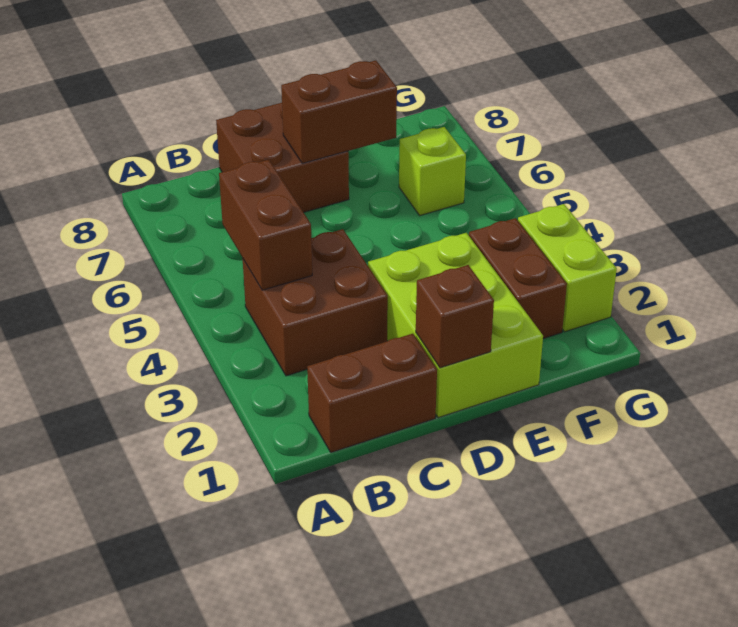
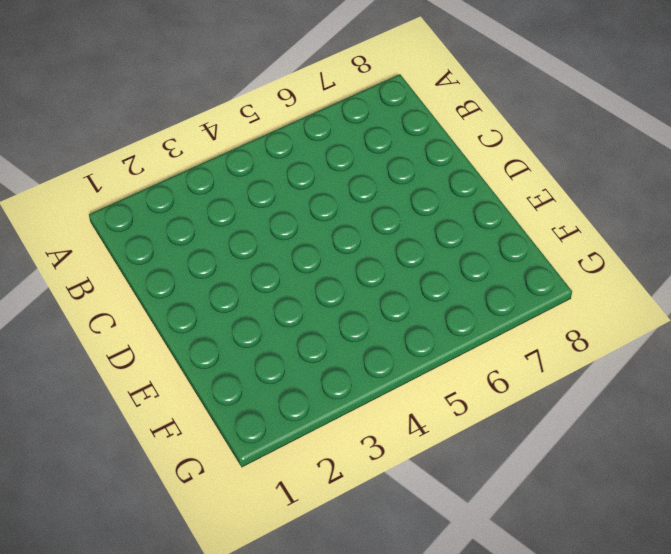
none -> brown brick B1:C1 level 1
none -> brown brick B3:C4 level 1

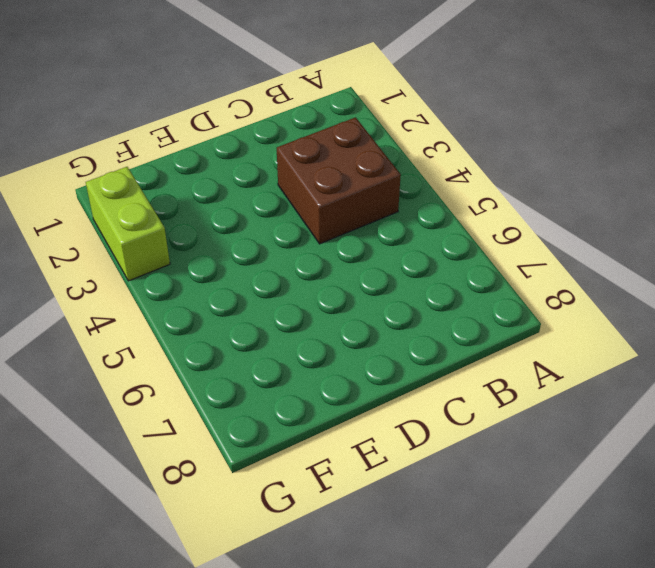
none -> brown brick B1:C1 level 1
none -> brown brick C7:D8 level 1

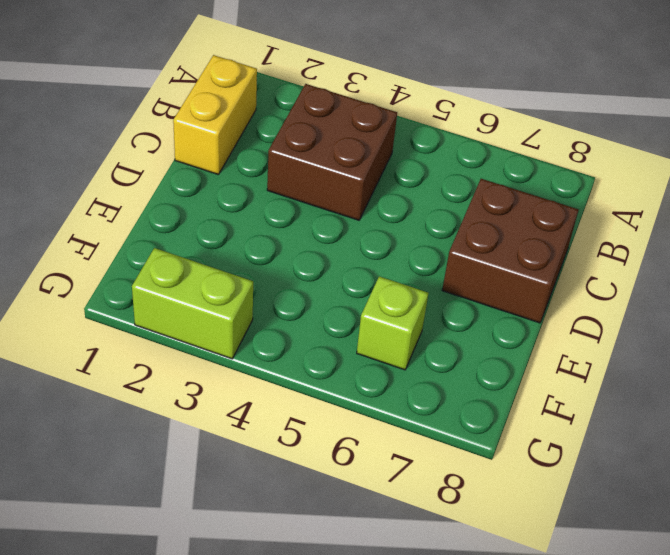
yellow brick B1:C1 level 1 -> brown brick B1:C1 level 1
none -> lime brick D1:E3 level 1
none -> brown brick F2:F3 level 1

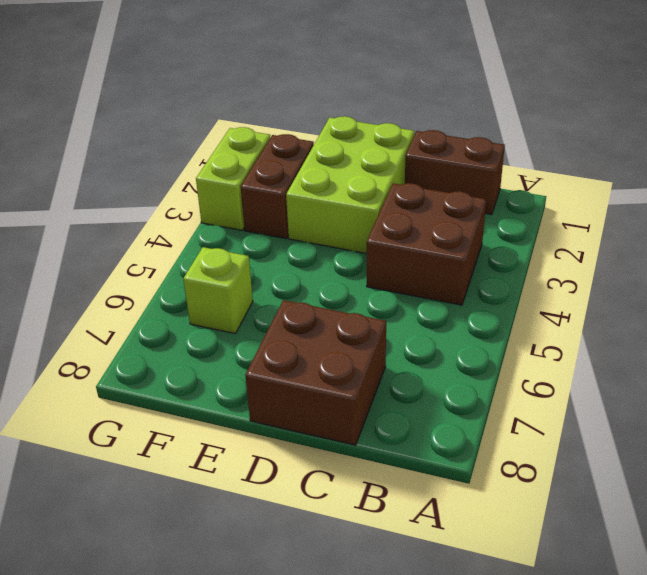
none -> brown brick B4:B5 level 2
none -> brown brick D1 level 2

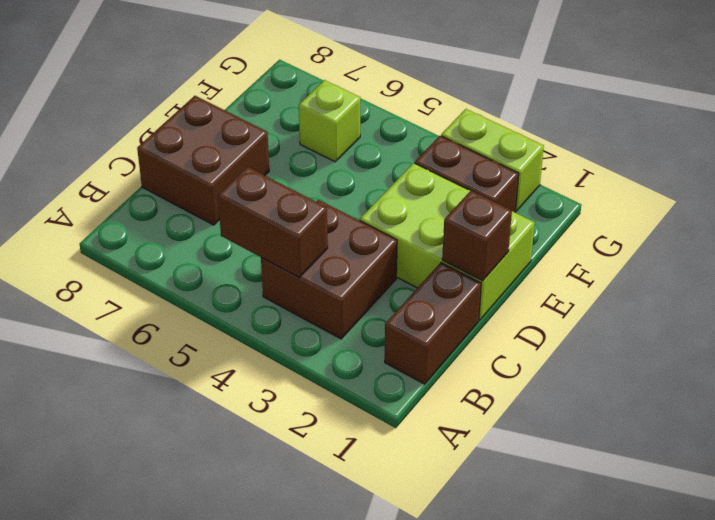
none -> brown brick D7:E7 level 2

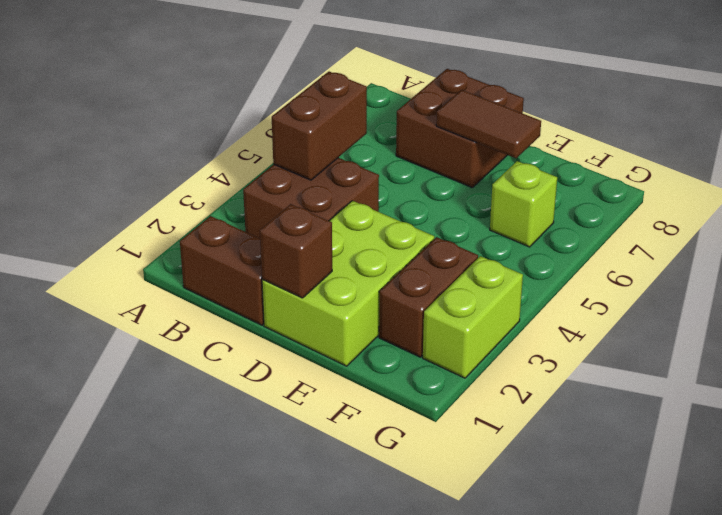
brown tile D7:E7 level 2 -> brown brick D7:E7 level 2

